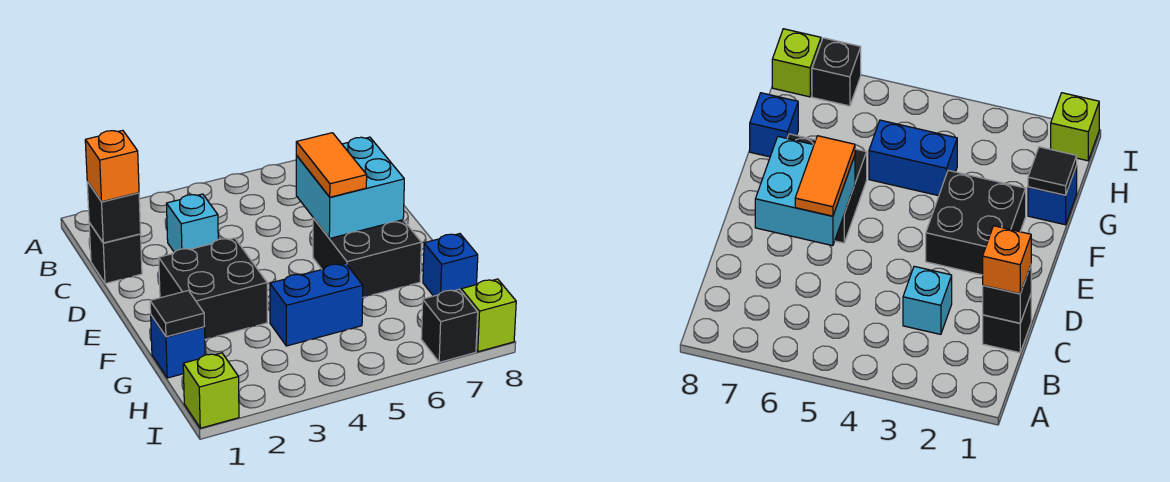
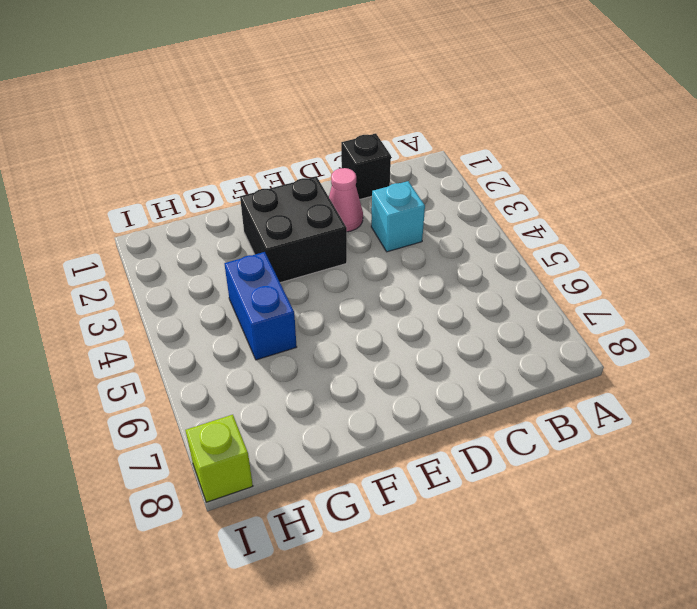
pink cone D2 level 1 -> none
none -> black brick E6:F7 level 1
none -> blue brick G1 level 1
none -> blue brick G8 level 1

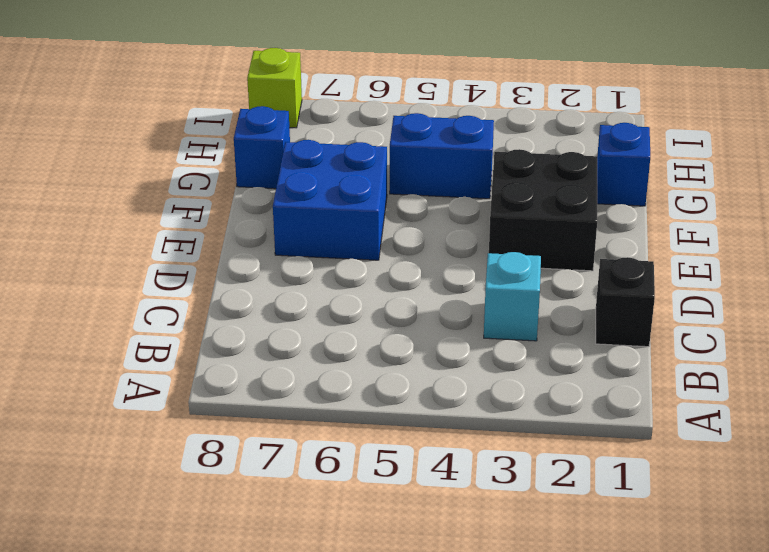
blue brick E6:F7 level 1 -> black brick E6:F7 level 1
none -> lime brick I1 level 1
none -> black brick I7 level 1
none -> black brick C1 level 2

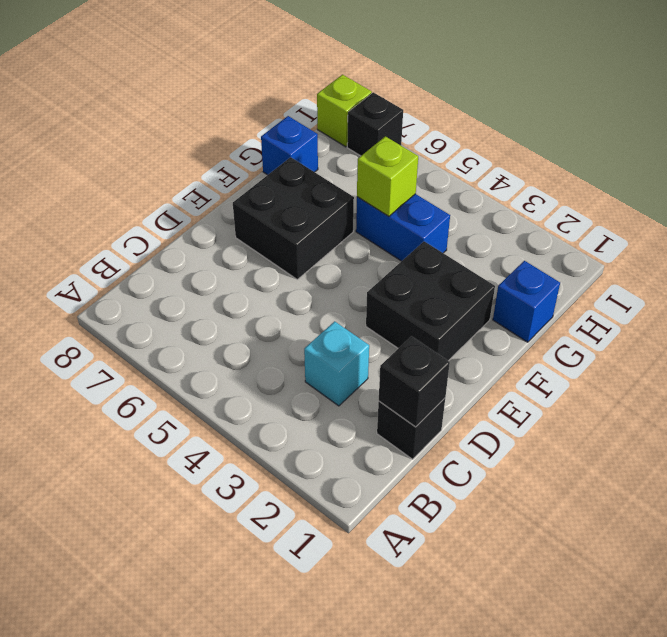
lime brick G5 level 2 -> lime brick I1 level 1
none -> cyan brick D6:E7 level 2
none -> black tile G1 level 2
none -> orange brick C1 level 3

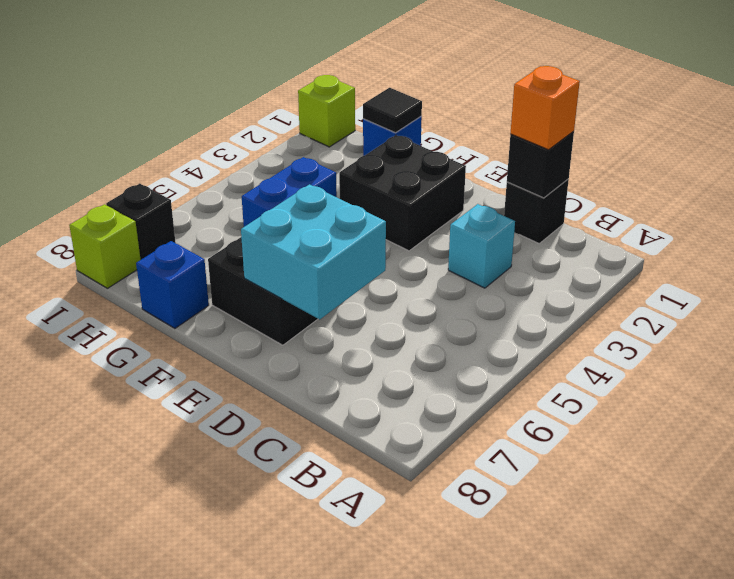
none -> orange tile D6:E6 level 3

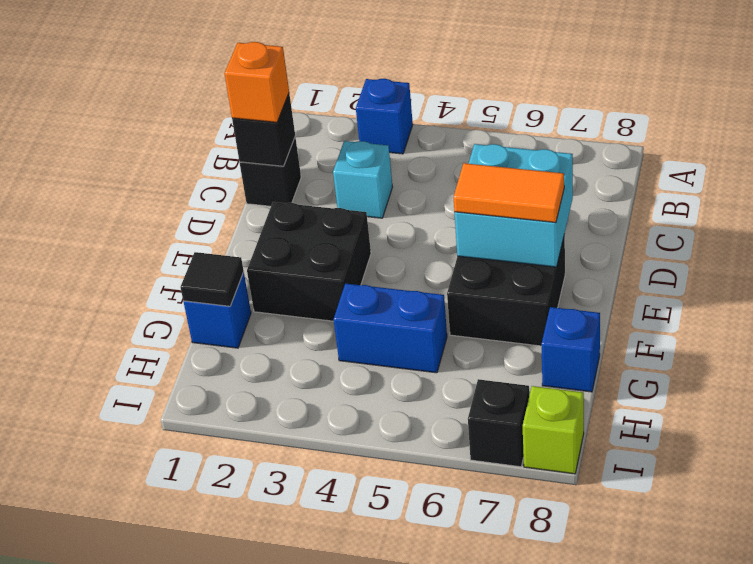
blue brick A3 level 1 -> none
orange tile E6:E7 level 3 -> orange tile D6:E6 level 3
none -> lime brick I1 level 1

